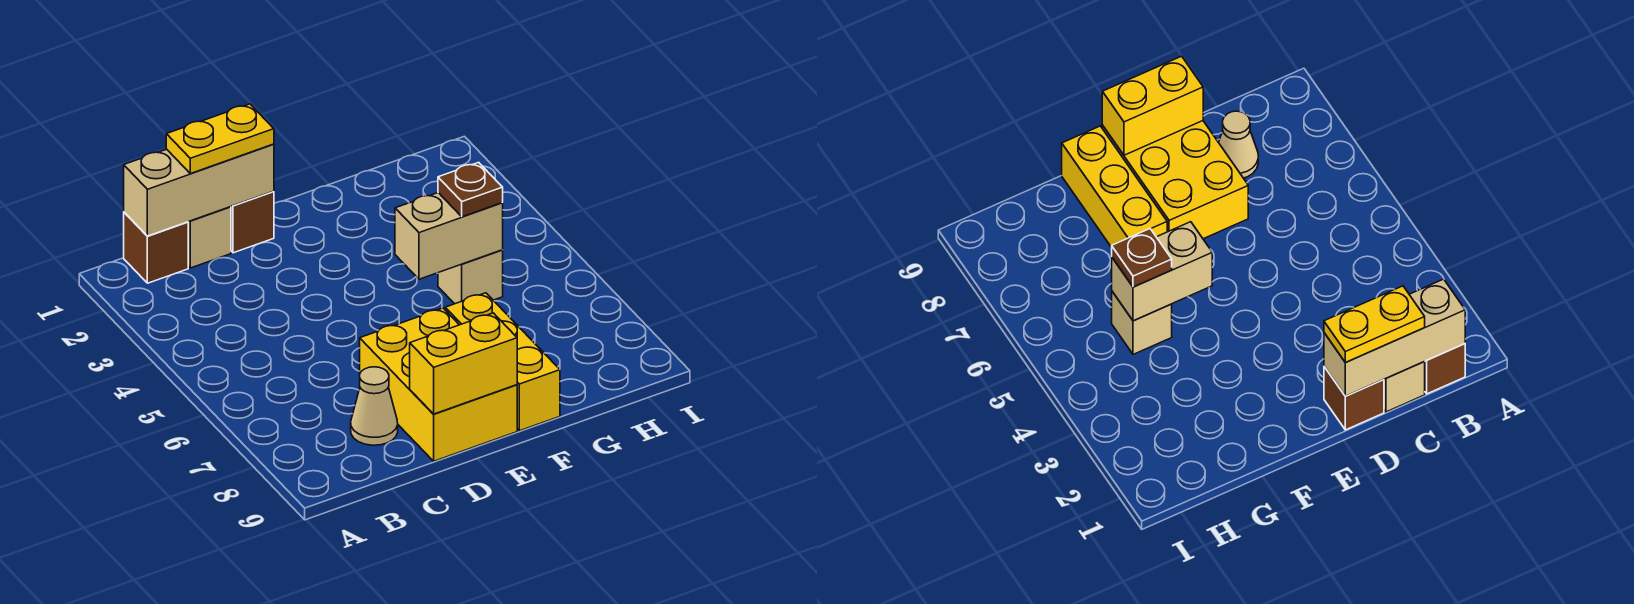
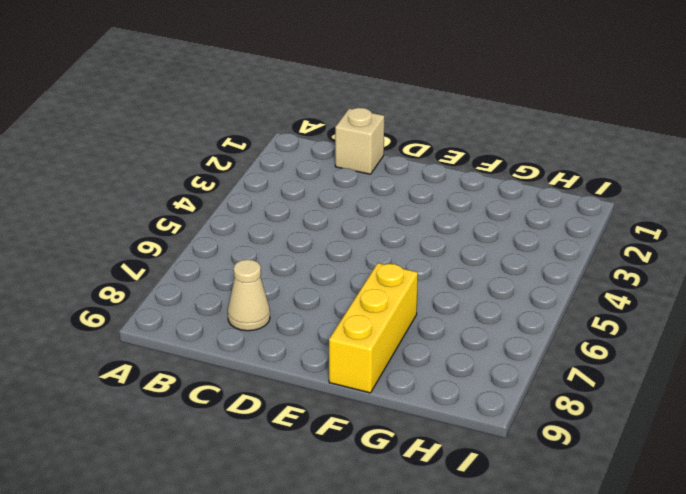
none -> brown brick B1 level 1
none -> brown brick D1 level 1
none -> yellow brick D7:E9 level 1

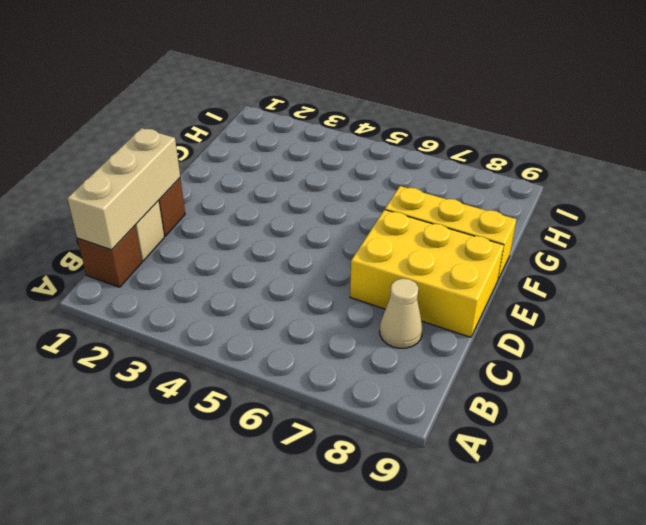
none -> tan brick G5 level 1
none -> yellow brick D9:E9 level 2
none -> tan brick F5:G5 level 2

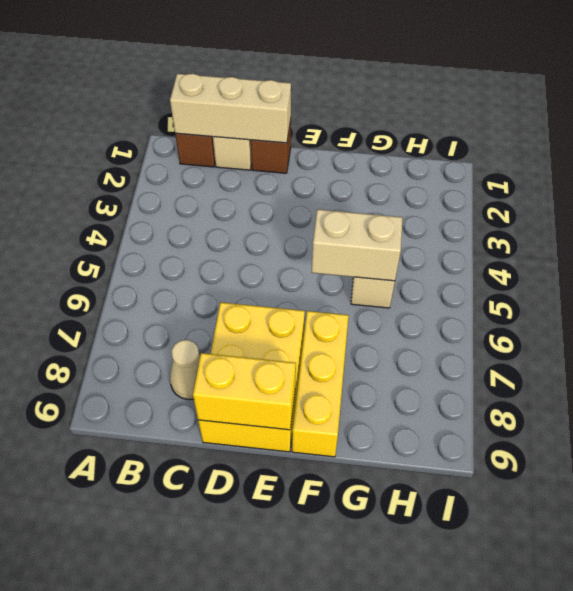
none -> yellow plate C1:D1 level 3
none -> brown plate G5 level 3

